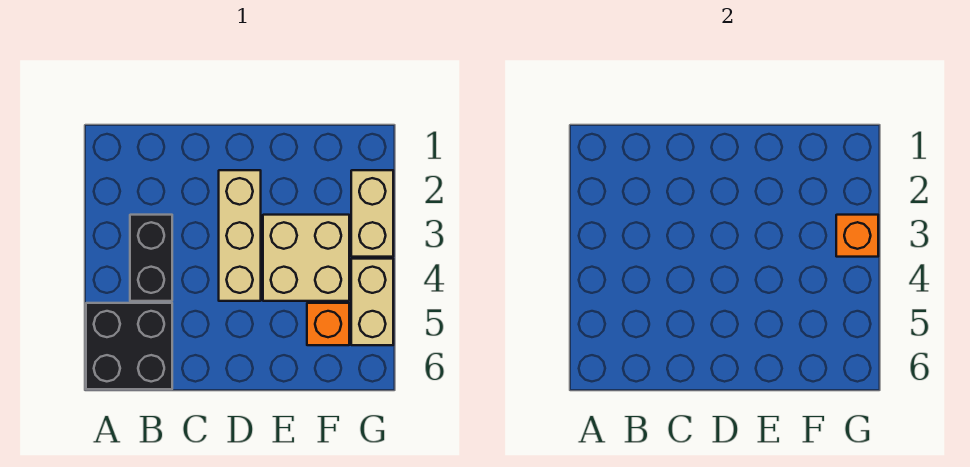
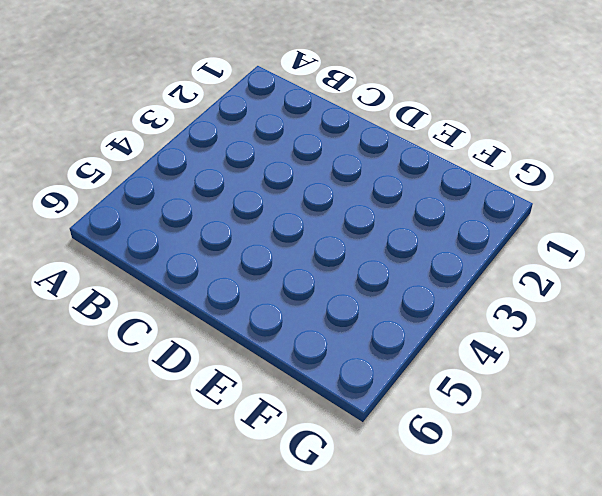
none -> black brick A5:B6 level 1
none -> black brick B3:B4 level 1

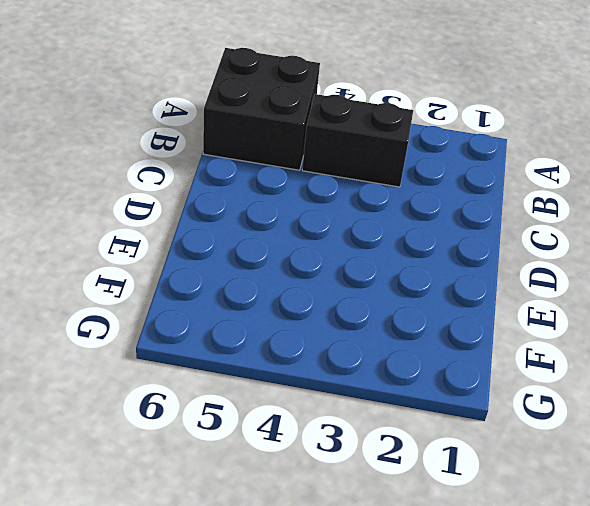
none -> tan brick D2:D4 level 1
none -> tan brick E3:F4 level 1

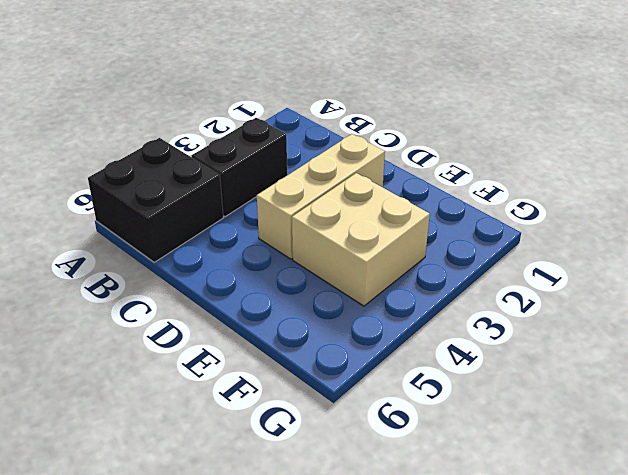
none -> orange brick F5 level 1
none -> tan brick G2:G3 level 1

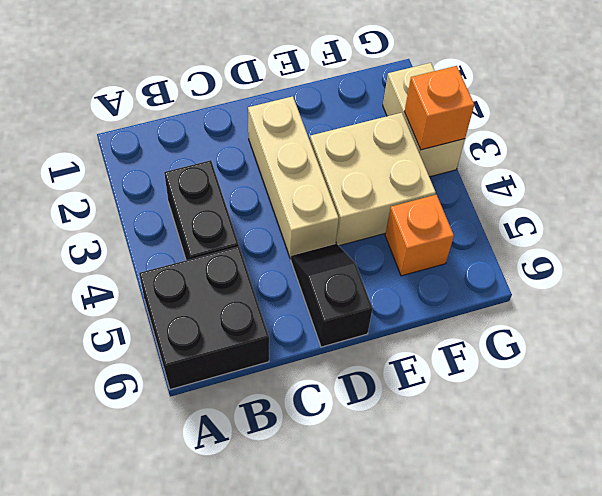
black slope D5:D6 level 1 top 6 -> none
none -> tan brick G4:G5 level 1

